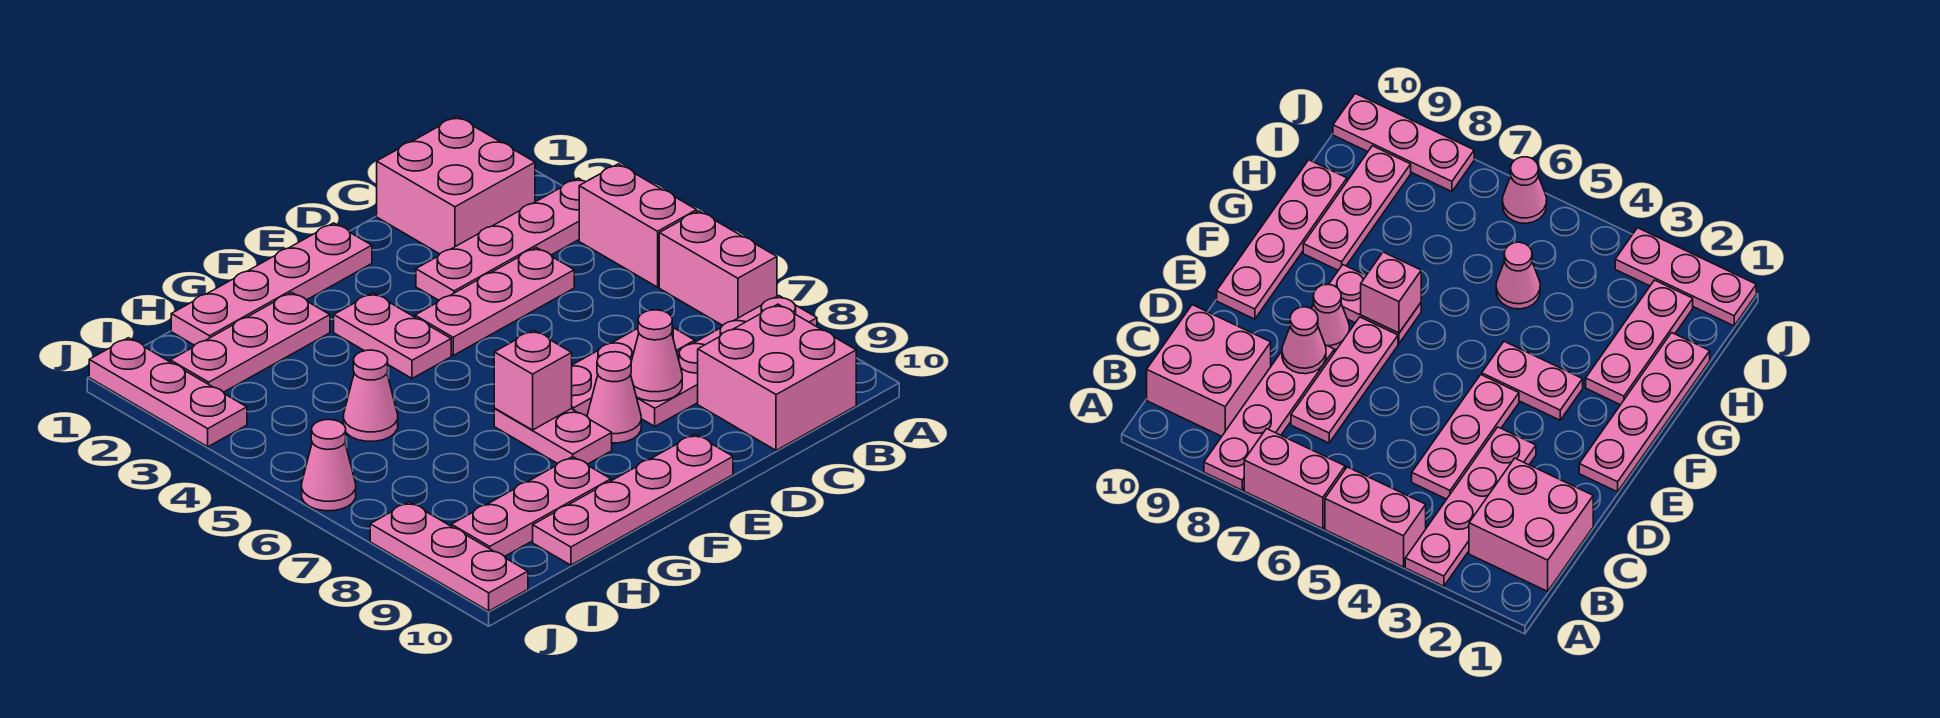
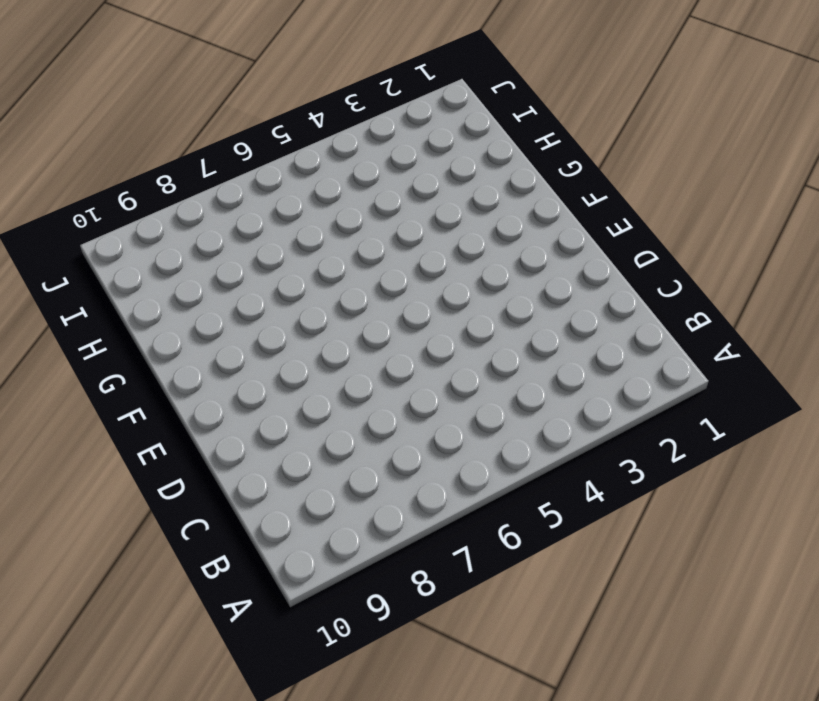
none -> pink plate A3:D3 level 1
none -> pink brick A4:A5 level 1
none -> pink brick A6:A7 level 1

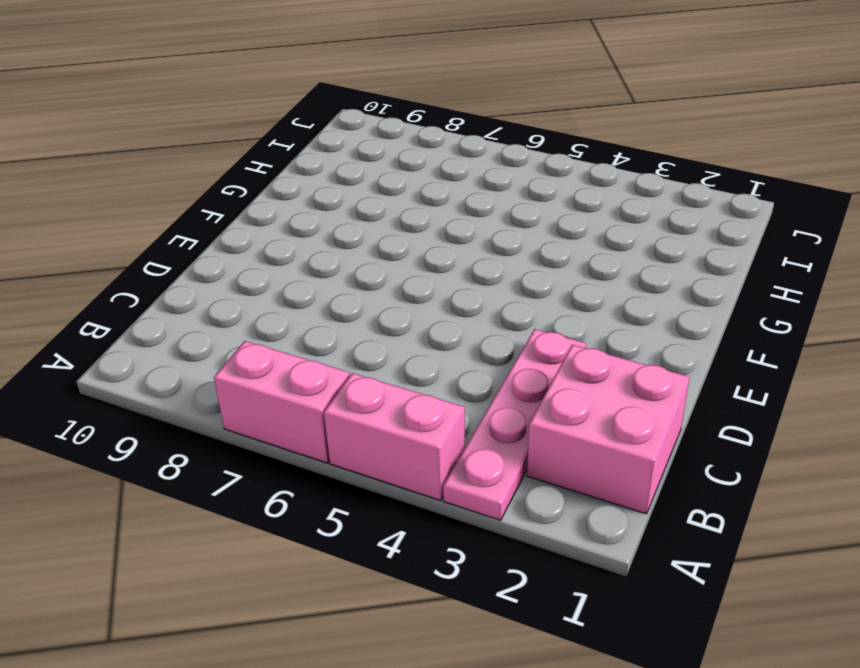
none -> pink plate A8:D8 level 1
none -> pink brick B9:C10 level 1
none -> pink plate C4:E4 level 1

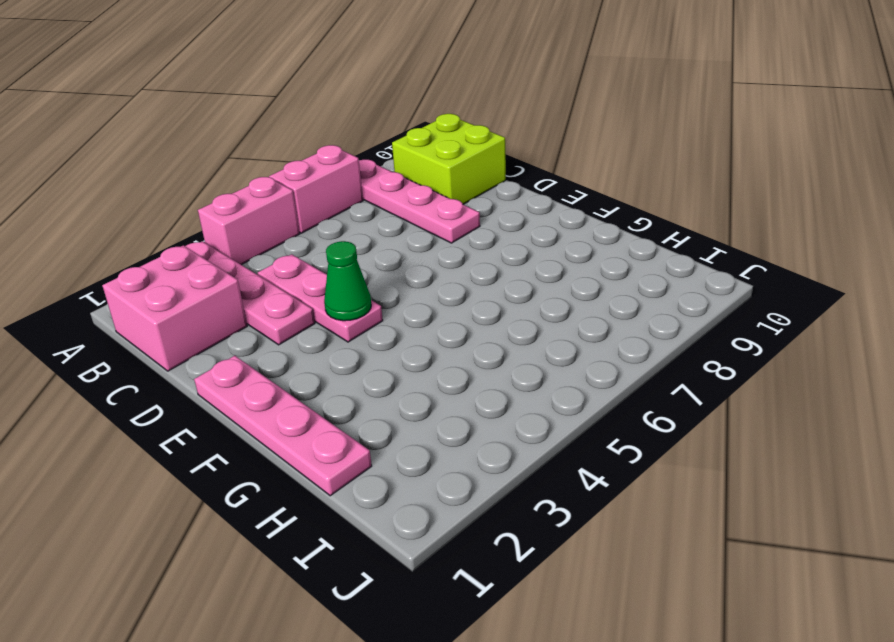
lime brick B9:C10 level 1 -> pink brick B9:C10 level 1
green cone E4 level 2 -> none
none -> pink plate C7:E7 level 1
none -> pink cone E8 level 1
none -> pink plate E10:H10 level 1

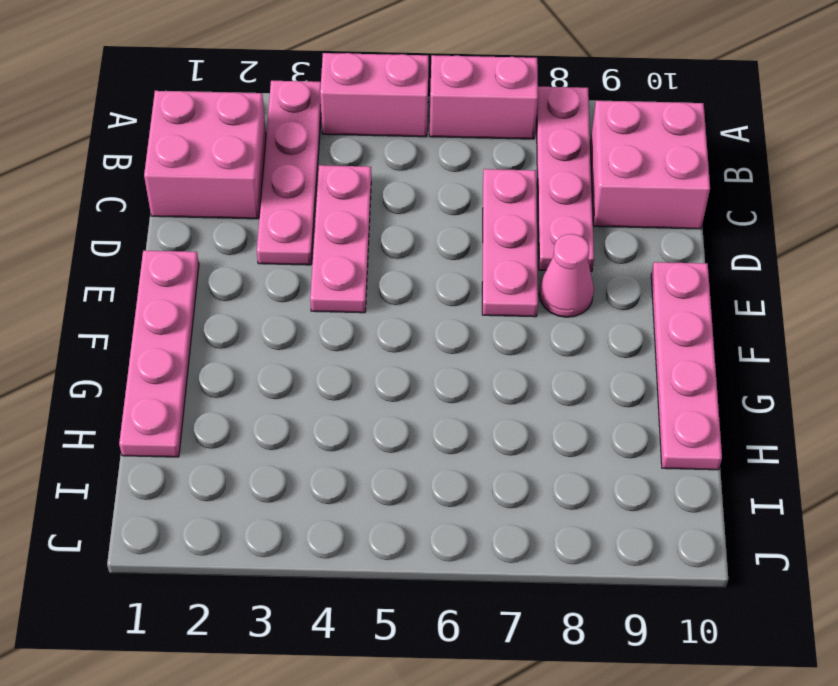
none -> pink plate F3:F4 level 1
none -> pink plate F7:F8 level 1
none -> pink plate G2:I2 level 1

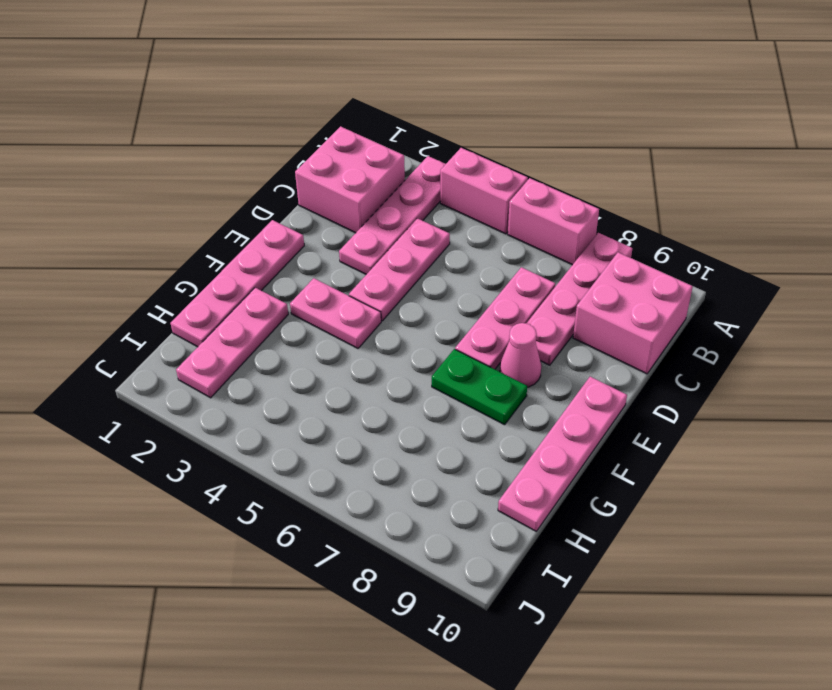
green plate F7:F8 level 1 -> pink plate F7:F8 level 1
none -> pink plate G9:I9 level 1
none -> pink cone H5 level 1
none -> pink plate J1:J3 level 1

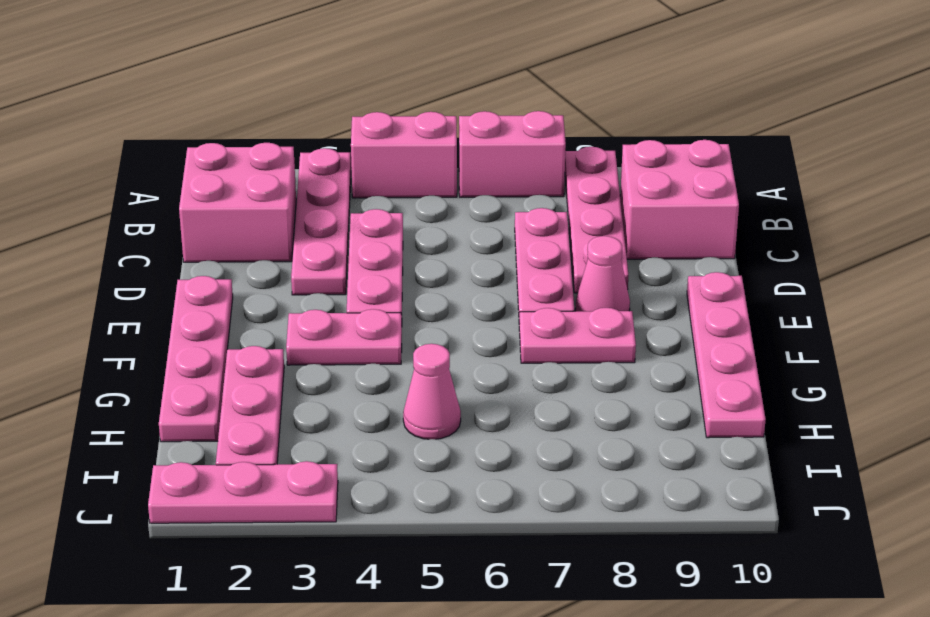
none -> pink plate G9:I9 level 1
none -> pink cone J6 level 1
none -> pink plate J8:J10 level 1

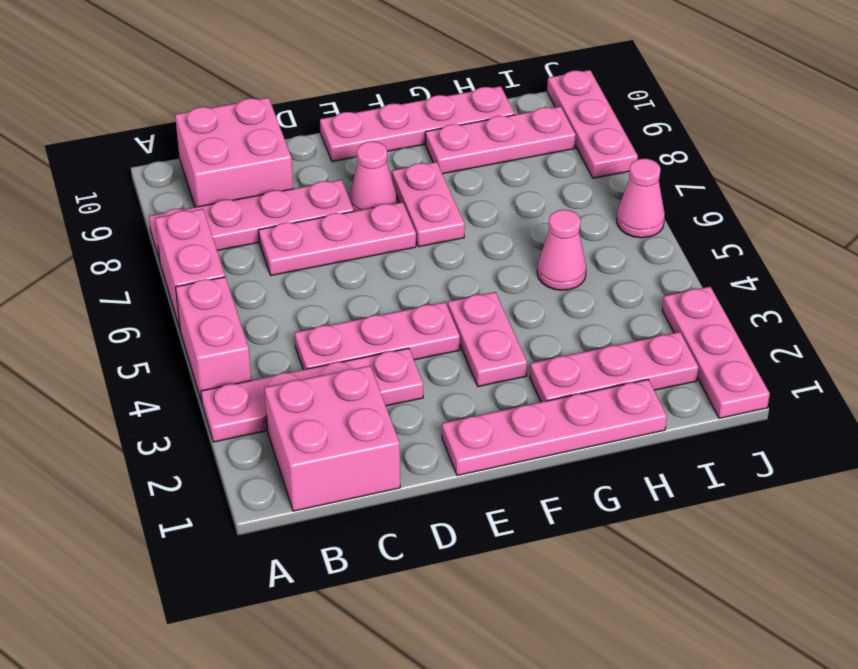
none -> pink cone D8 level 2
none -> pink brick F7 level 2

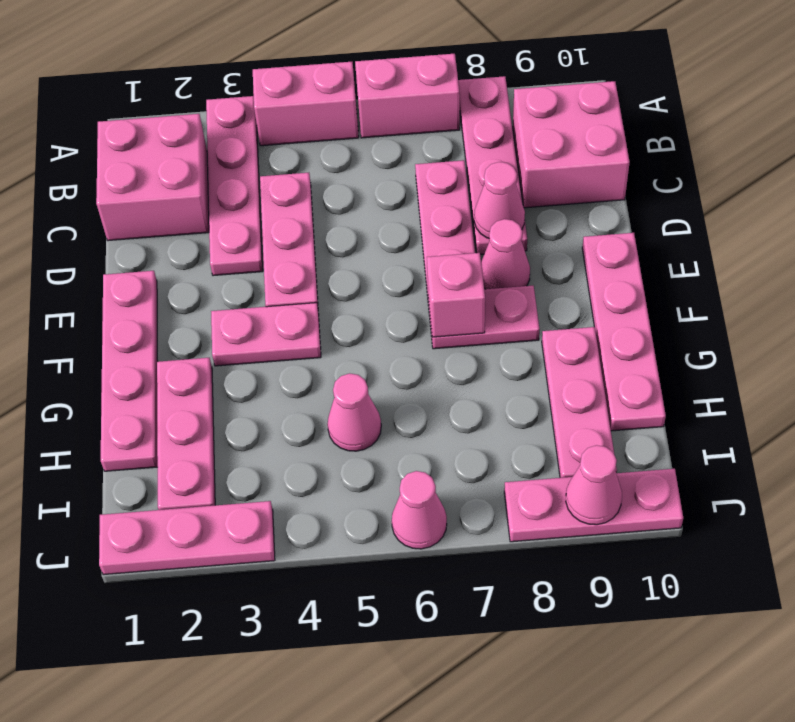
pink cone J9 level 2 -> none

